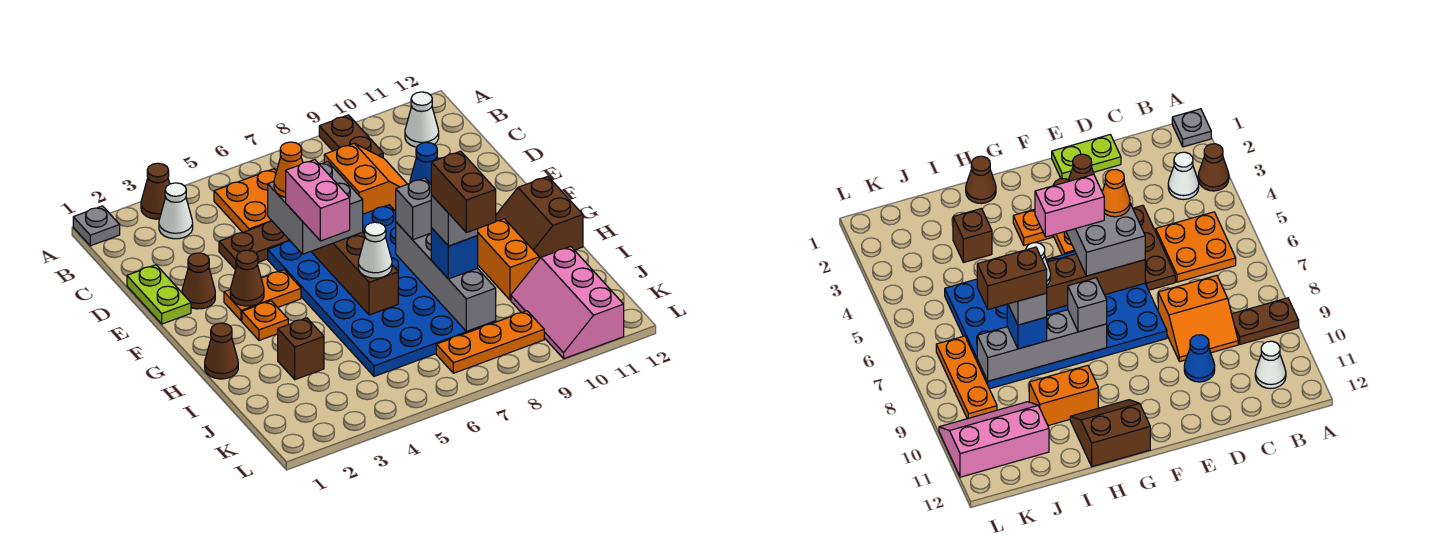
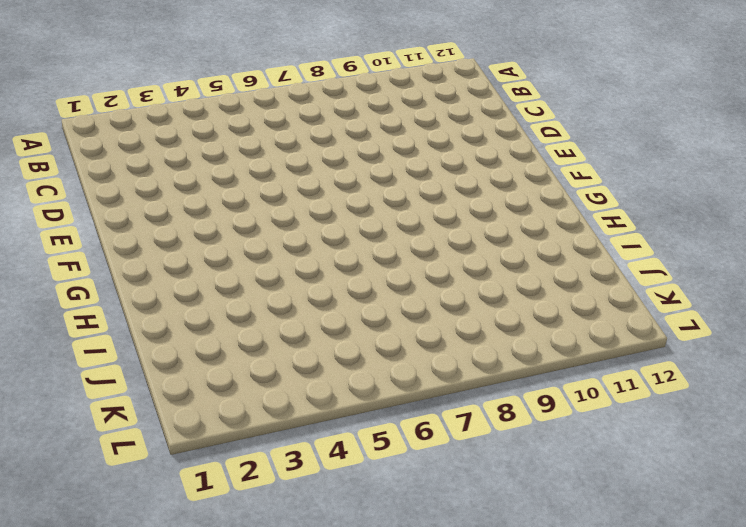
none -> grey plate A1 level 1
none -> brown cone A3 level 1
none -> brown plate A9:B9 level 1
none -> white cone B3 level 1

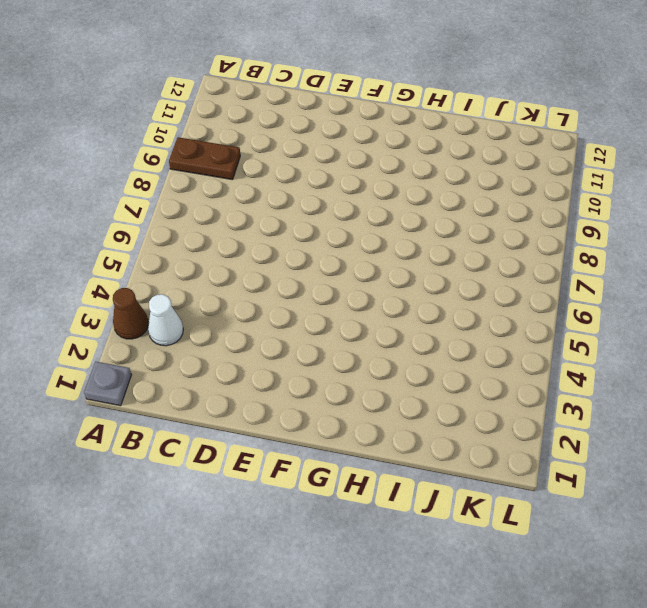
none -> orange plate B5:C6 level 1
none -> white cone B11 level 1
none -> orange slope C8:D9 level 1 top 8
none -> lime plate D1:E1 level 1

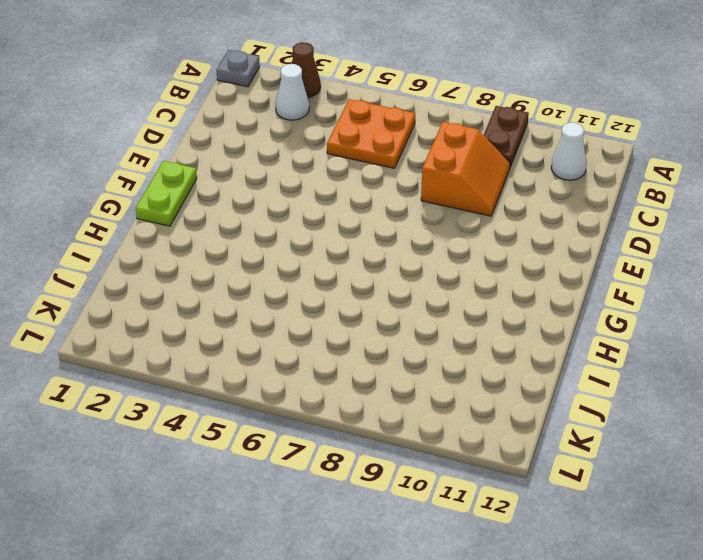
lime plate F1:G1 level 1 -> lime plate D1:E1 level 1
none -> brown plate D4:D6 level 1
none -> blue cone D10 level 1
none -> brown cone E2 level 1
none -> blue plate E5:J8 level 1

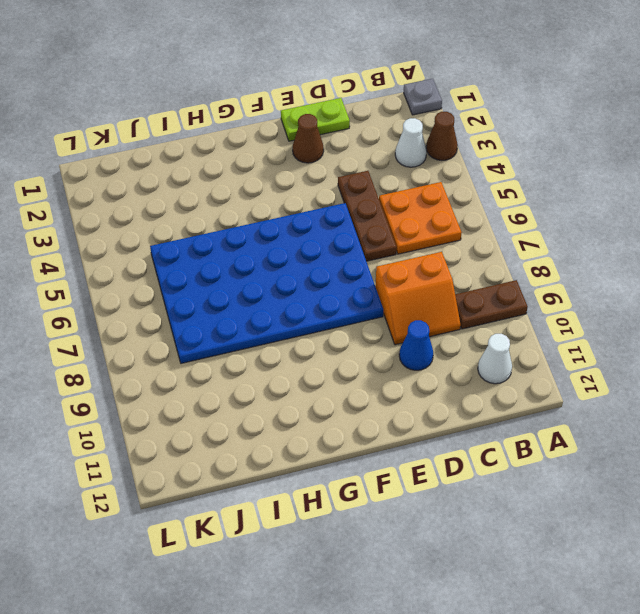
none -> orange plate F3:F4 level 1
none -> orange plate G3 level 1
none -> brown slope G11:H12 level 1 top 12
none -> brown cone H1 level 1

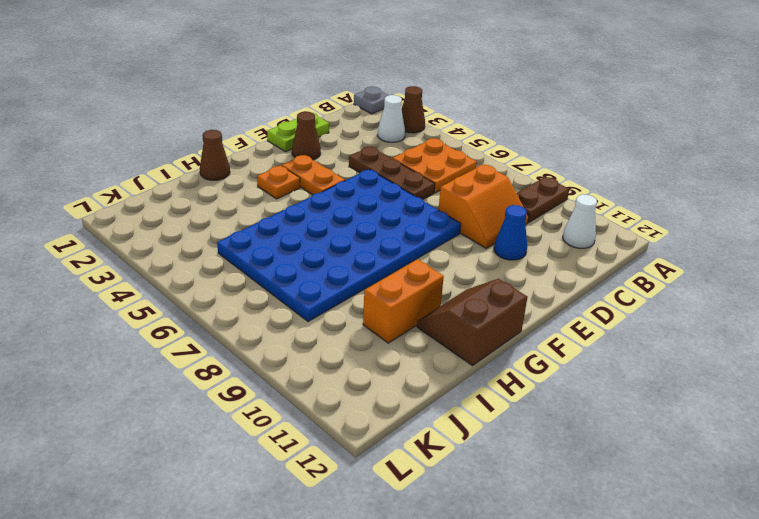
none -> brown brick I3 level 1
none -> pink slope J10:L11 level 1 top 11
none -> orange plate K7:K9 level 1
none -> brown brick E6:H6 level 2

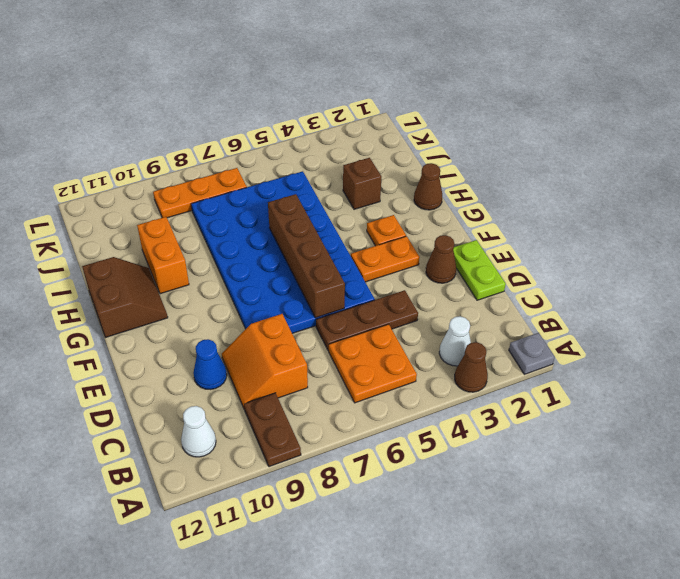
none -> pink slope J10:L11 level 1 top 11
none -> brown cone F3 level 2
none -> grey brick G8:J8 level 2
none -> grey brick E5:F6 level 3

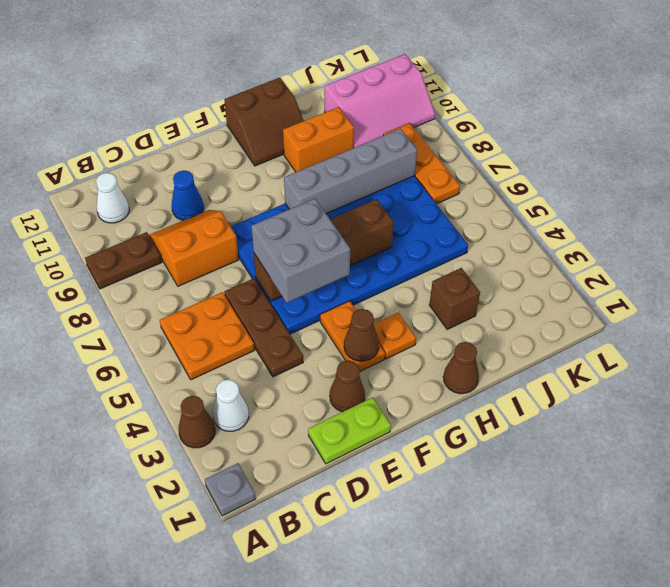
none -> grey brick G8 level 3
none -> white cone H6 level 3
none -> blue brick I8 level 3
none -> orange cone E5 level 4

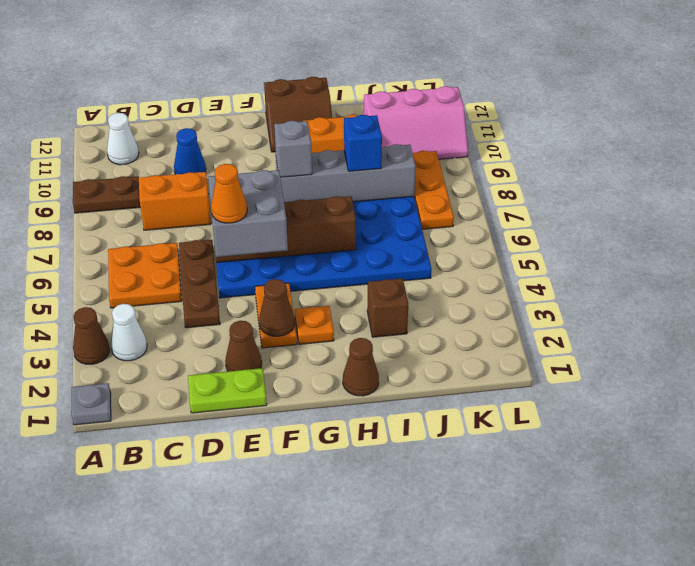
none -> white cone H6 level 3
none -> pink brick F5:G5 level 4
none -> grey brick I8 level 4
none -> brown brick I8:J8 level 5

